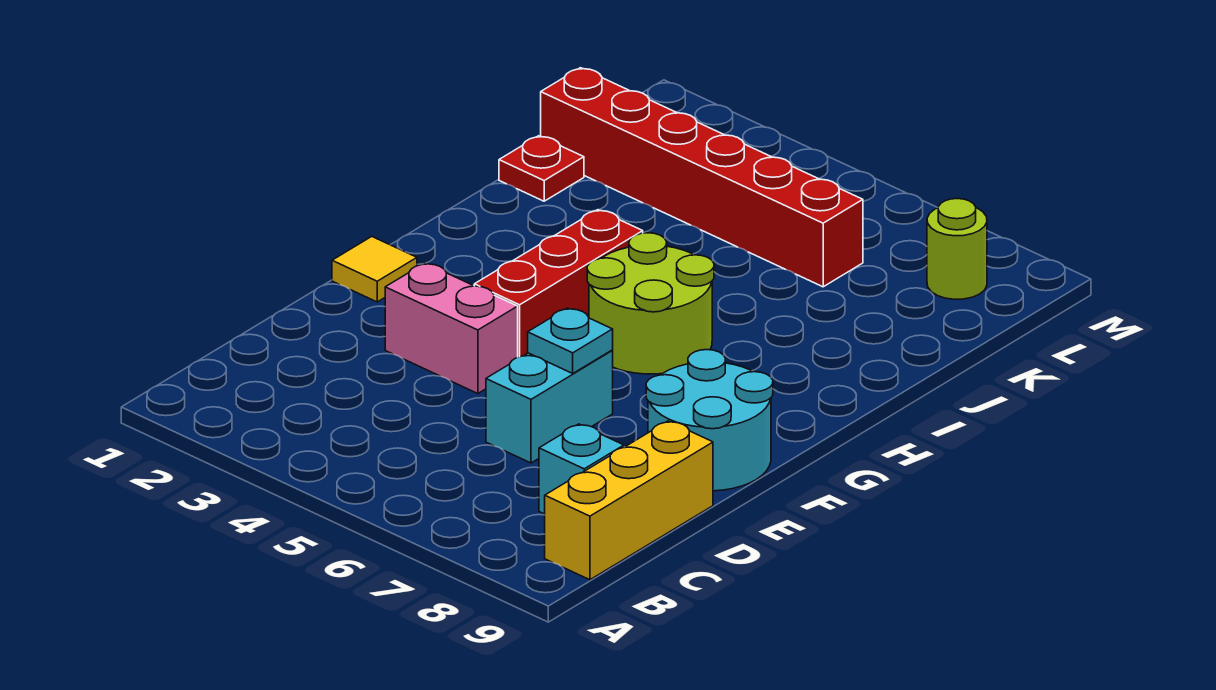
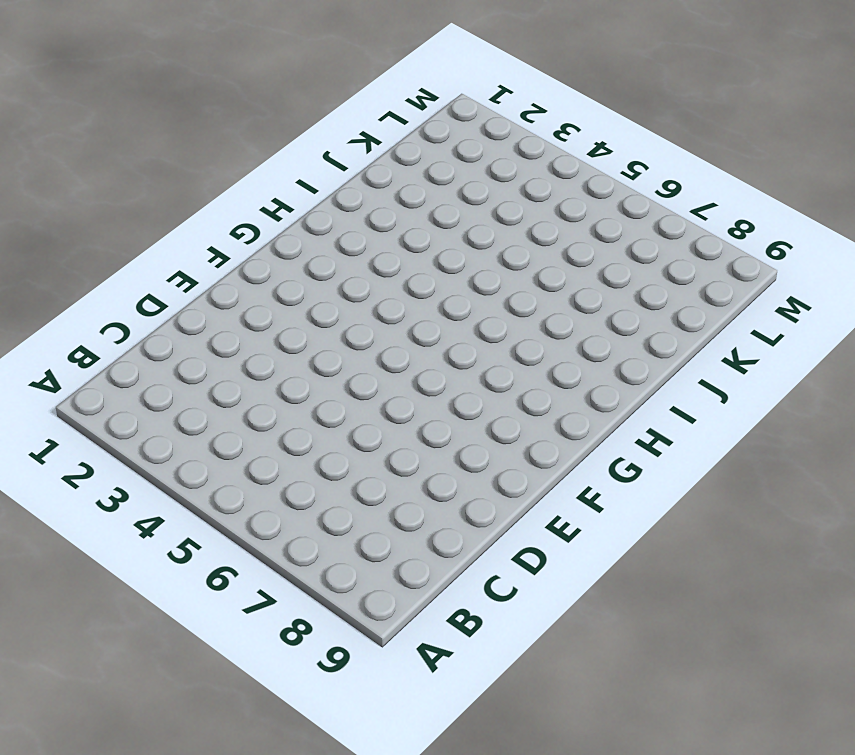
none -> yellow brick B9:D9 level 1
none -> cyan brick C8 level 1
none -> cyan brick D6:E6 level 1

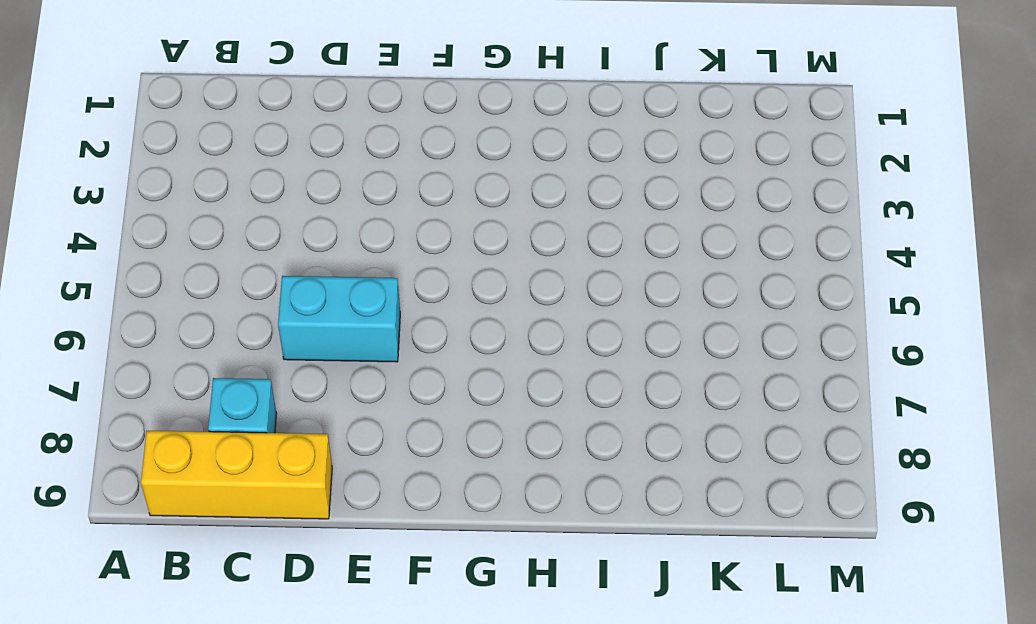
none -> pink brick E3:E4 level 1
none -> cyan round brick E8:F9 level 1
none -> yellow tile F1 level 1

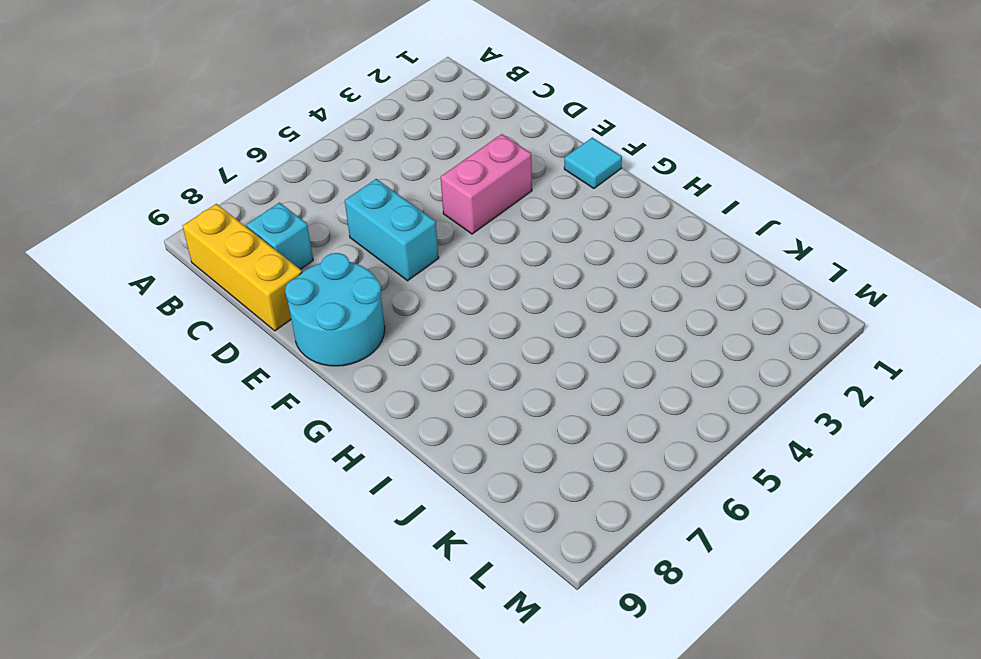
cyan tile F1 level 1 -> yellow tile F1 level 1
none -> red brick F4:H4 level 1
none -> lime round brick G5:H6 level 1
none -> red plate J1 level 1

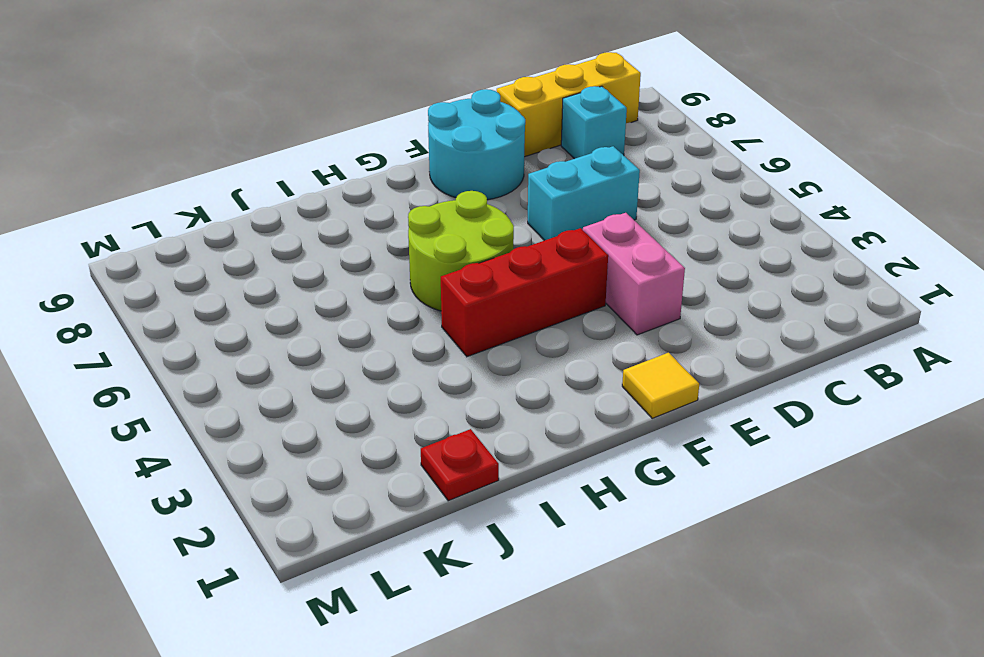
none -> red brick K1:K6 level 1
none -> lime round brick L8 level 1
none -> cyan plate E6 level 2

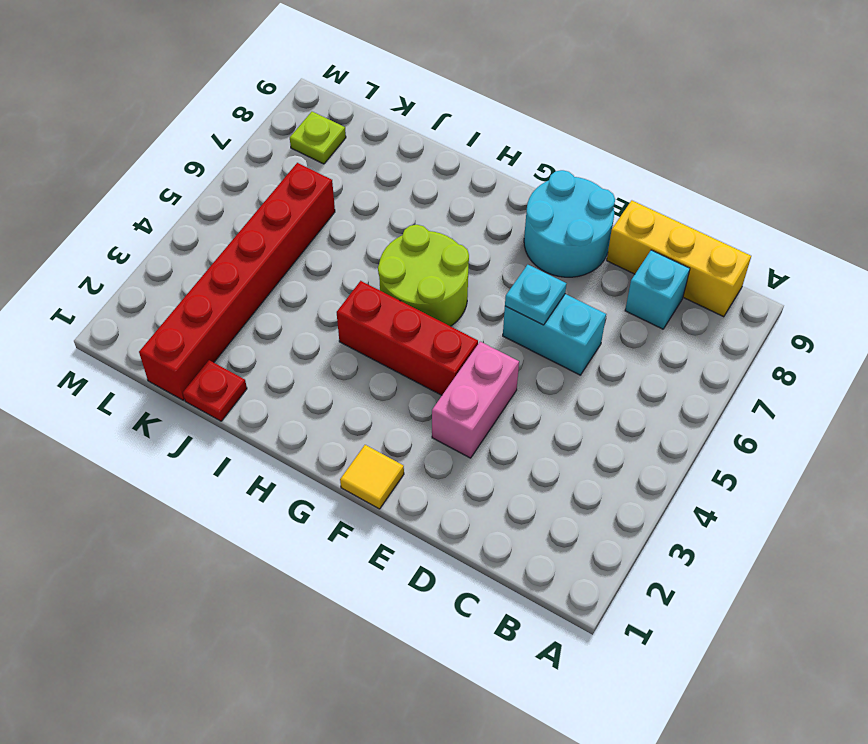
lime plate L8 level 1 -> lime round brick L8 level 1

